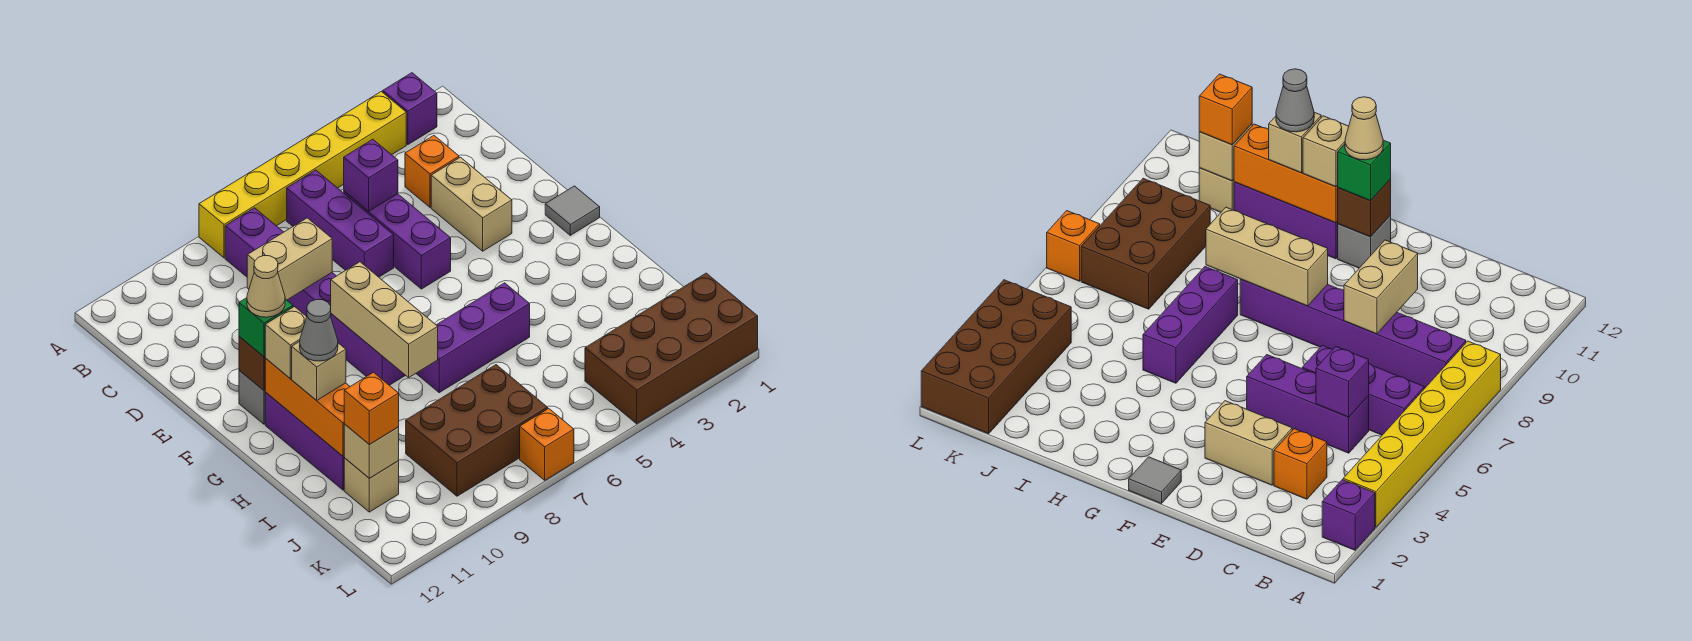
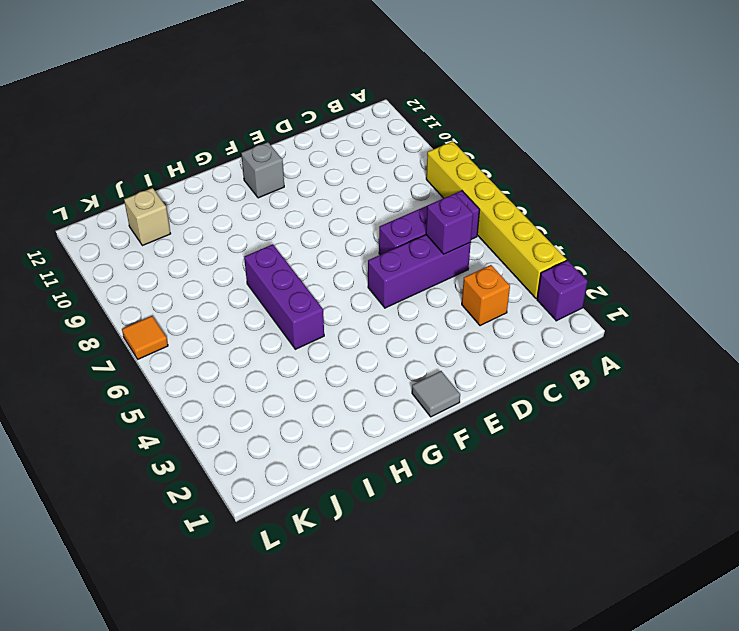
orange tile L7 level 1 -> orange brick L7 level 1
none -> purple brick B8:G8 level 1
none -> tan brick D3:E3 level 1
none -> purple brick G11:I11 level 1

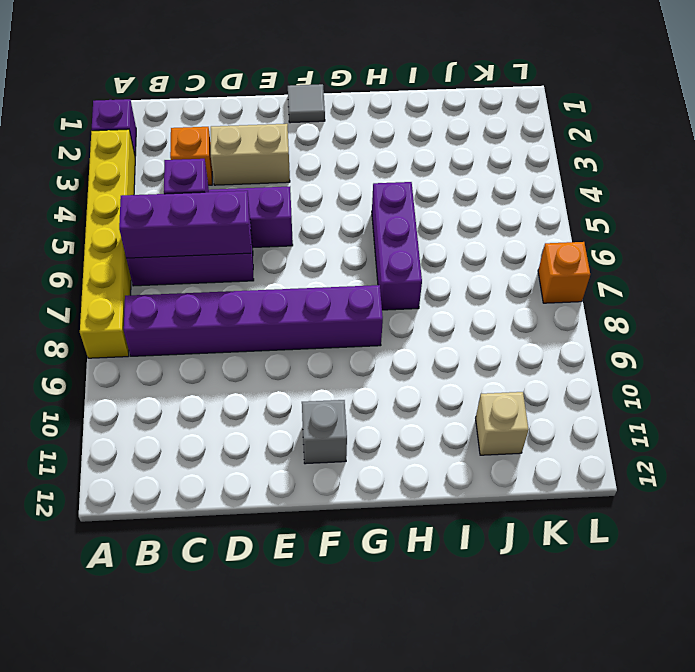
purple brick B6:D6 level 2 -> purple brick G11:I11 level 1
none -> brown brick J7:K9 level 1
none -> brown brick K1:L4 level 1
none -> tan brick D8:D9 level 2

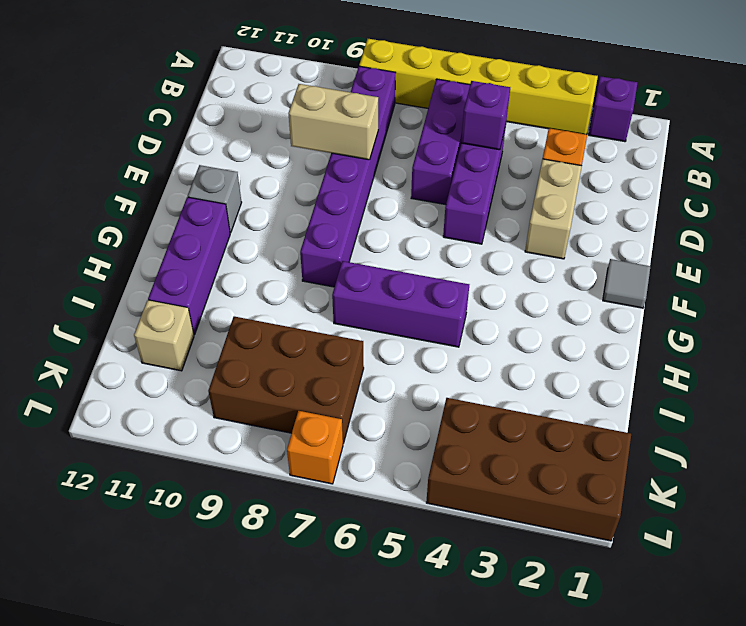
none -> tan brick F8:H8 level 2
none -> brown brick F11 level 2
none -> orange brick G11:I11 level 2

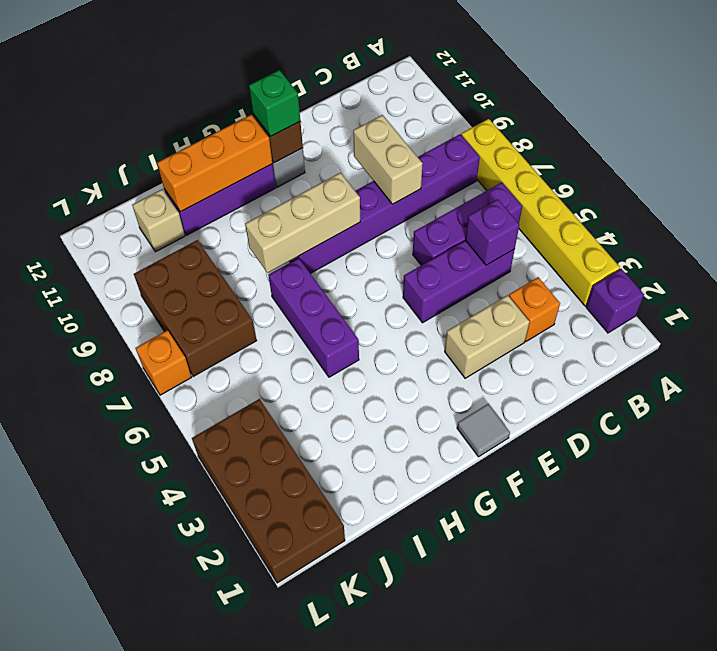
none -> tan brick J11 level 2
none -> tan brick G11 level 3
none -> tan brick H11 level 3

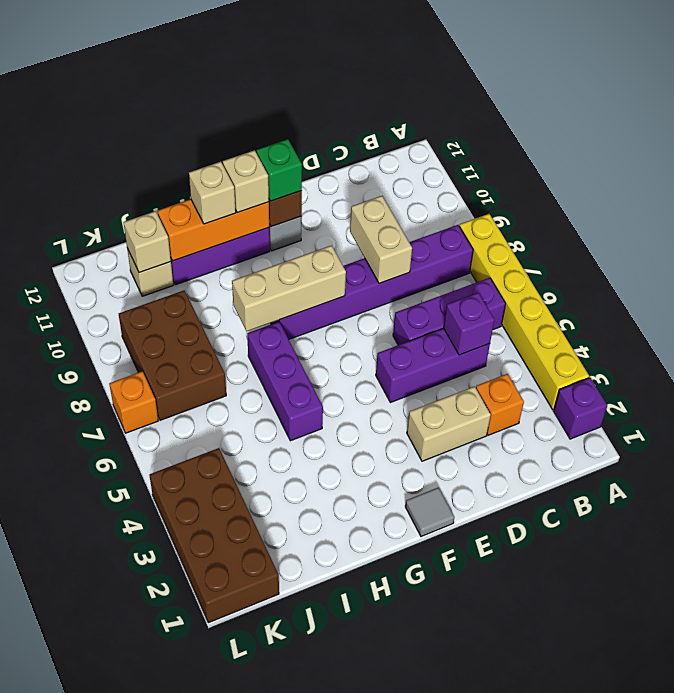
none -> orange brick J11 level 3
none -> tan cone F11 level 4
none -> grey cone H11 level 4

